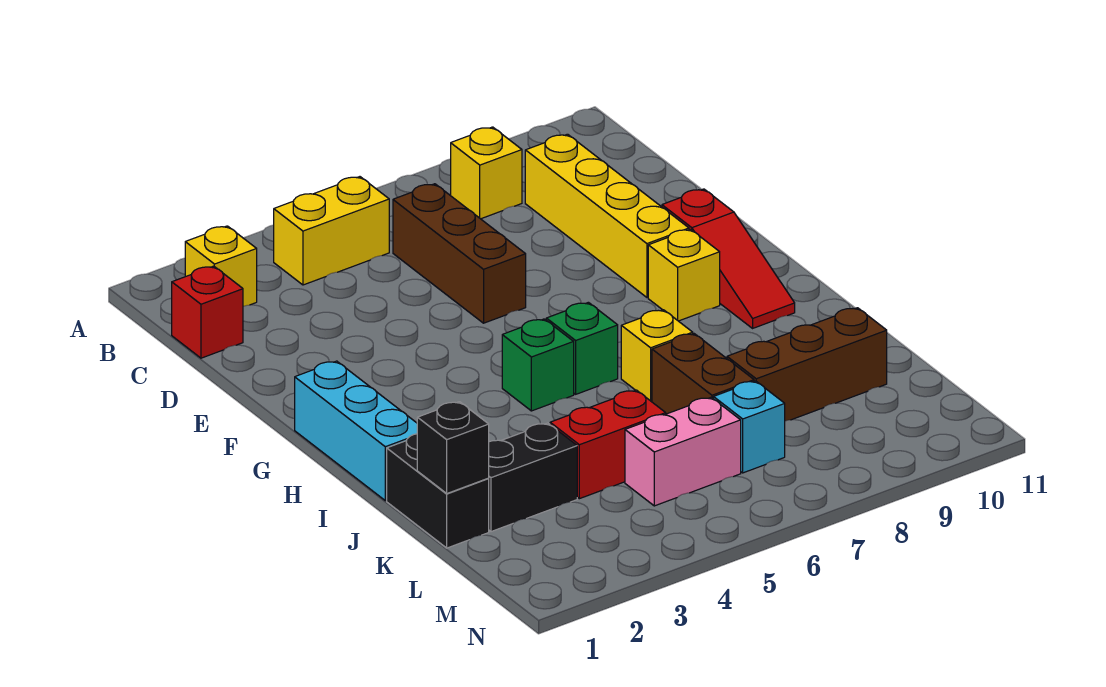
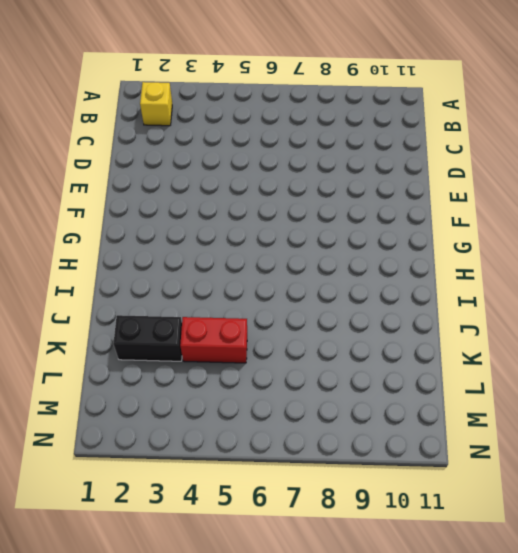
none -> yellow brick B4:B5 level 1
none -> yellow brick B8 level 1
none -> red brick C1 level 1

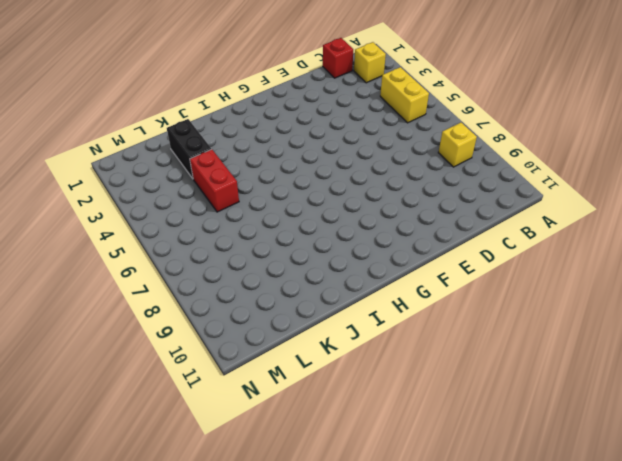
none -> brown brick C6:E6 level 1
none -> yellow brick C9:F9 level 1
none -> red slope F10:H10 level 1 top F

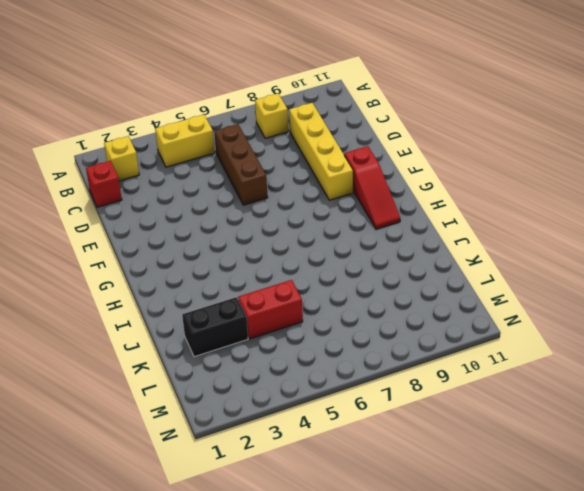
none -> cyan brick G1:I1 level 1
none -> yellow brick G9 level 1
none -> green brick H5 level 1

